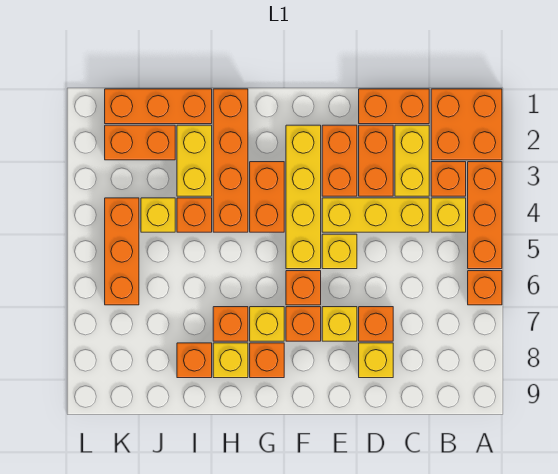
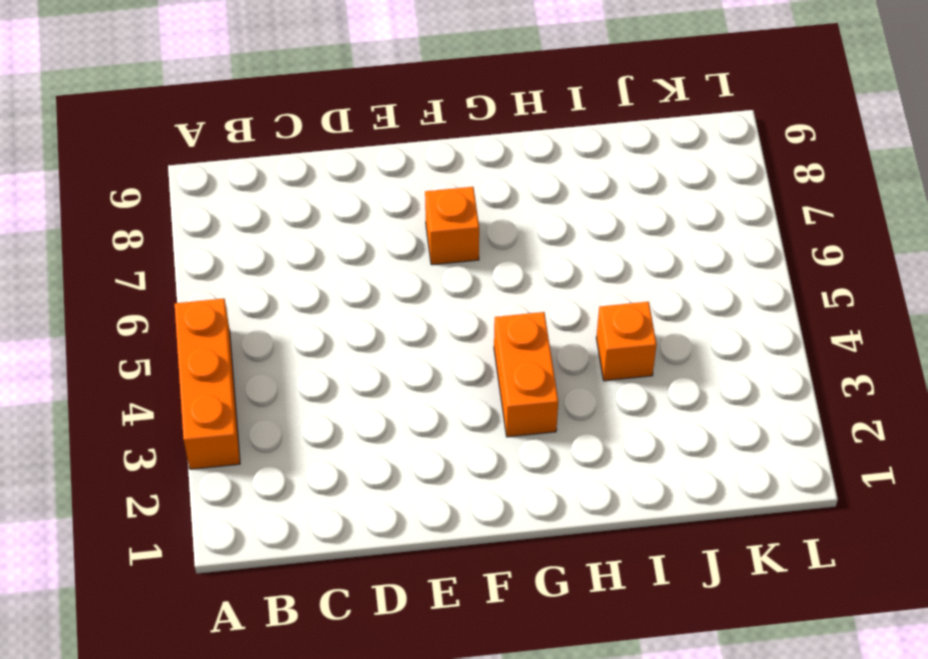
none -> orange brick A1:B2 level 1
none -> orange brick A6 level 1
none -> orange brick B3 level 1
none -> yellow brick B4 level 1

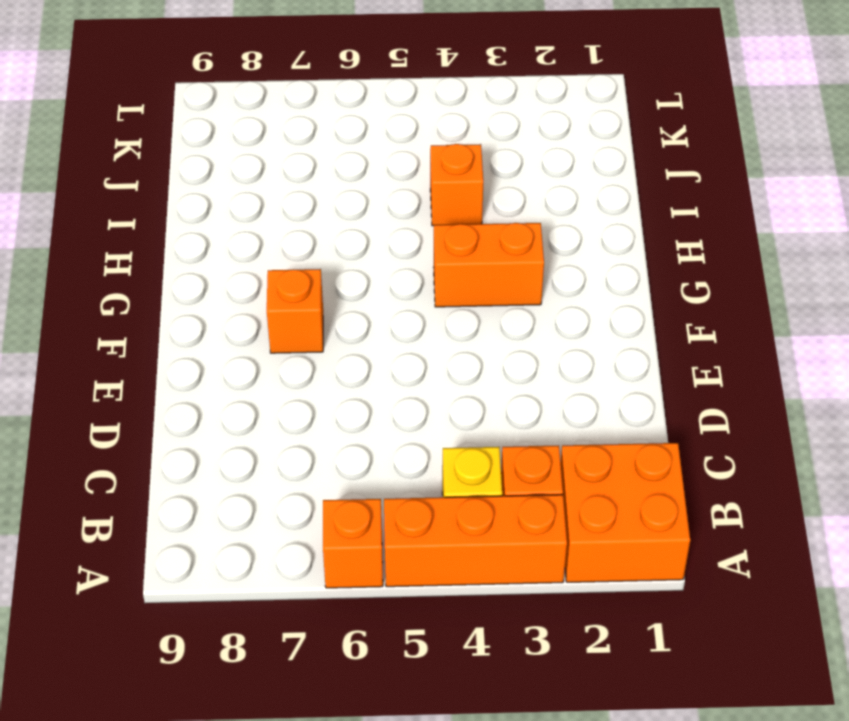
none -> orange brick C1:D1 level 1
none -> yellow brick C2:C3 level 1
none -> yellow brick C4:E4 level 1
none -> orange brick D2:D3 level 1

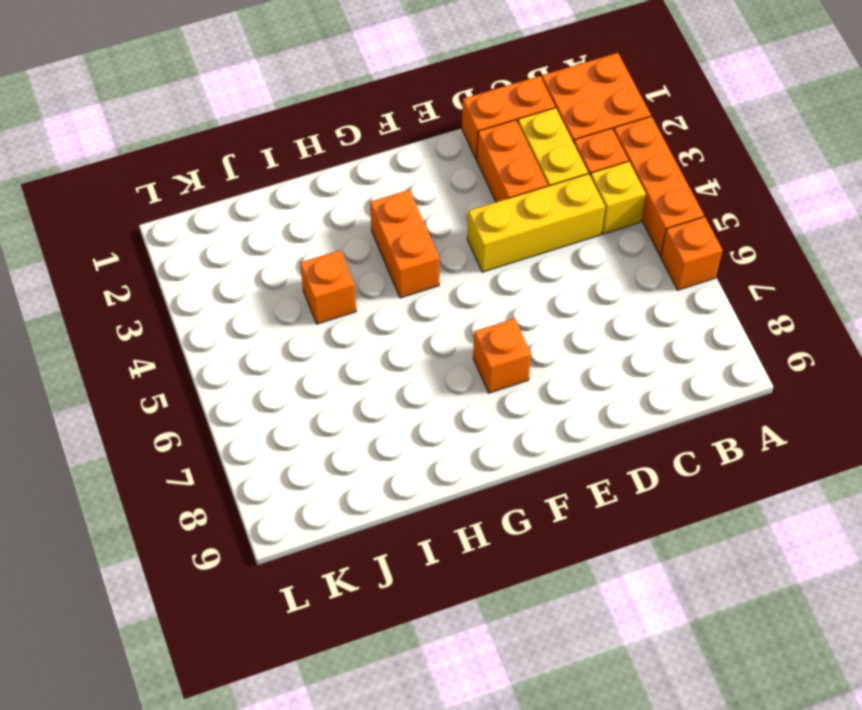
none -> orange brick D7 level 1
none -> yellow brick D8 level 1
none -> orange brick E2:E3 level 1
none -> yellow brick E5 level 1

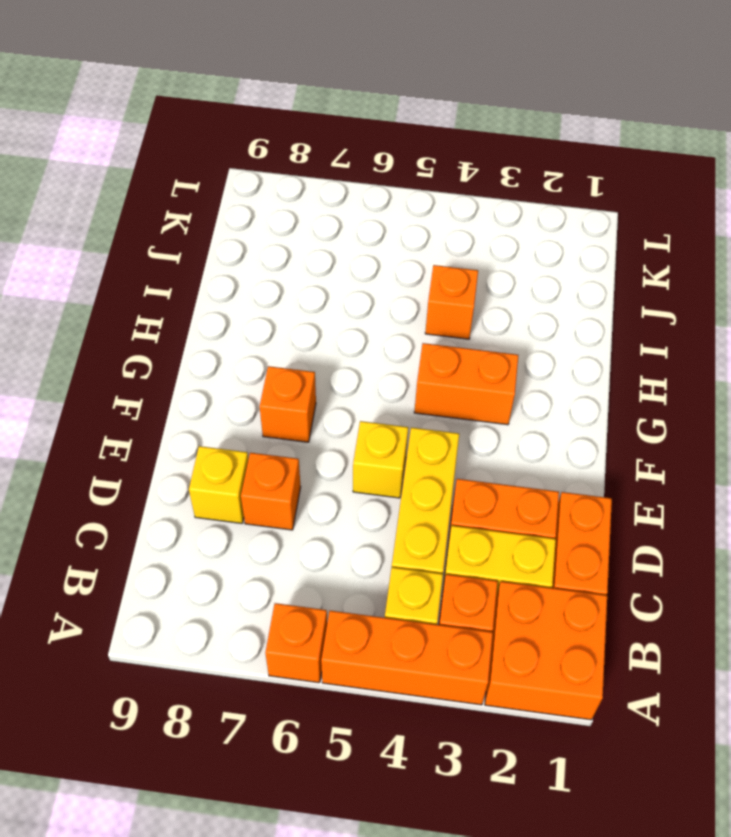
none -> orange brick E2:E3 level 1
none -> yellow brick E7 level 1
none -> yellow brick F2:F5 level 1
none -> orange brick F6 level 1

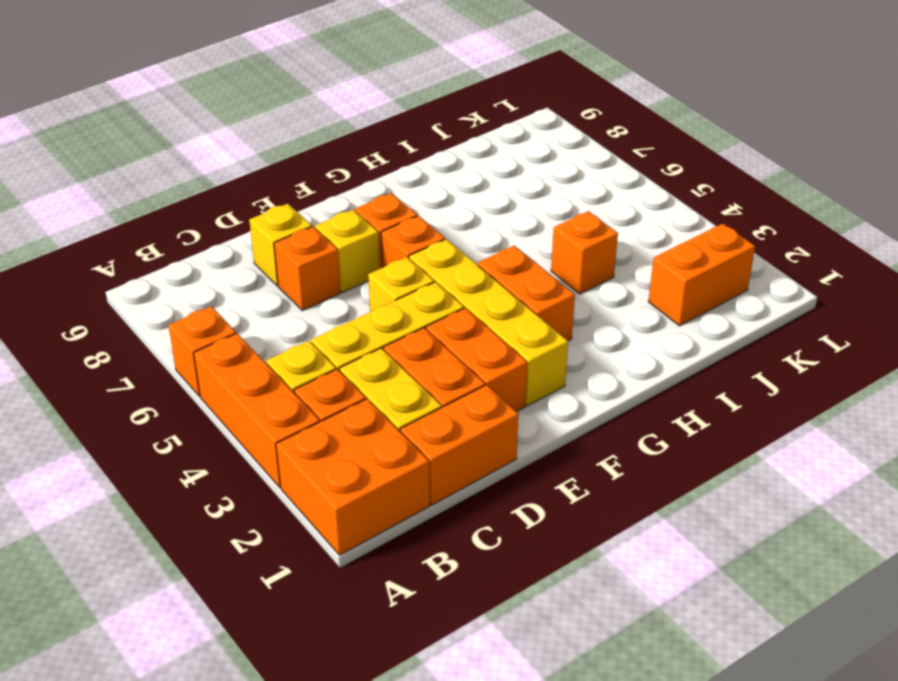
none -> yellow brick G7 level 1
none -> orange brick G8 level 1
none -> orange brick H1:H4 level 1
none -> orange brick H7 level 1

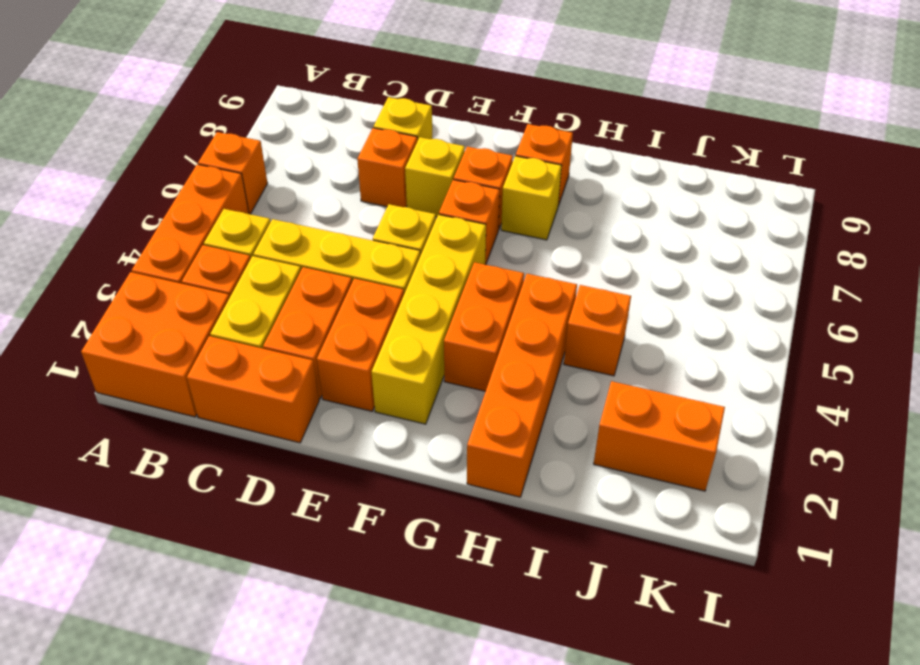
none -> orange brick H7 level 1
none -> yellow brick H8 level 1
none -> orange brick I1:K1 level 1
none -> yellow brick I2:I3 level 1

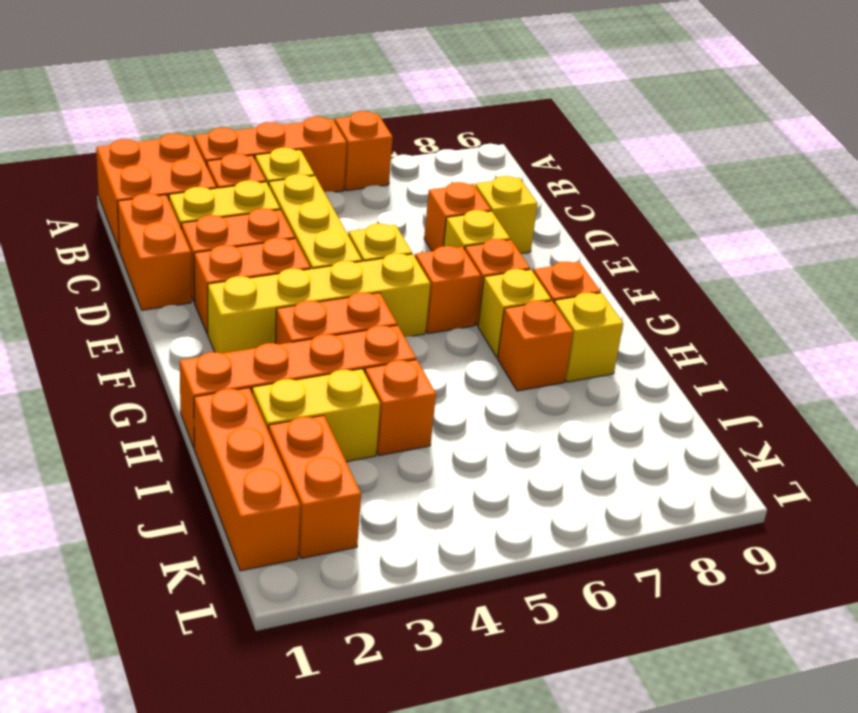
none -> orange brick I8 level 1
none -> yellow brick J4 level 1
none -> orange brick K4:K6 level 1

